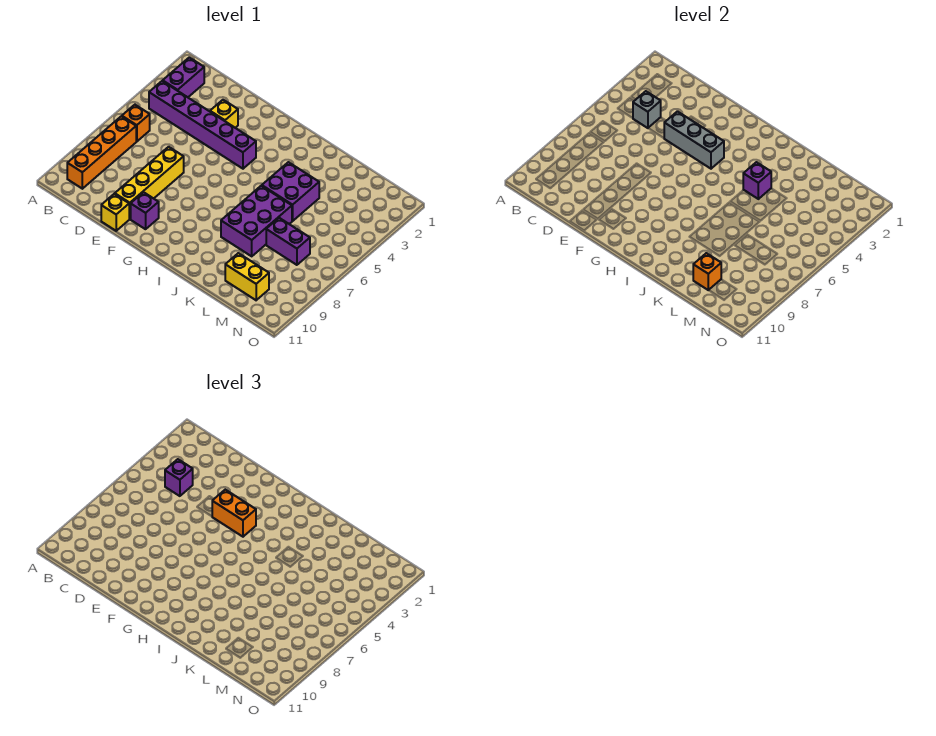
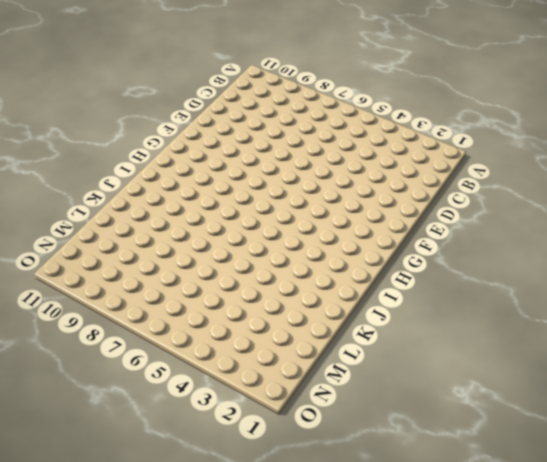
none -> purple brick B2:B3 level 1
none -> purple brick B4:G4 level 1
none -> orange brick B6 level 1

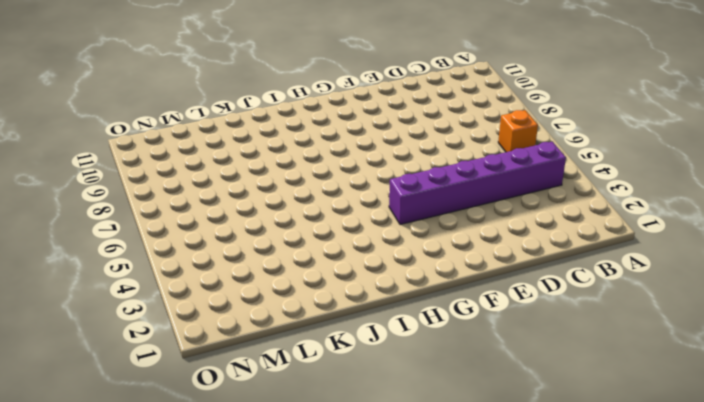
none -> purple brick B2:B3 level 1
none -> orange brick B7:B10 level 1
none -> yellow brick E3 level 1

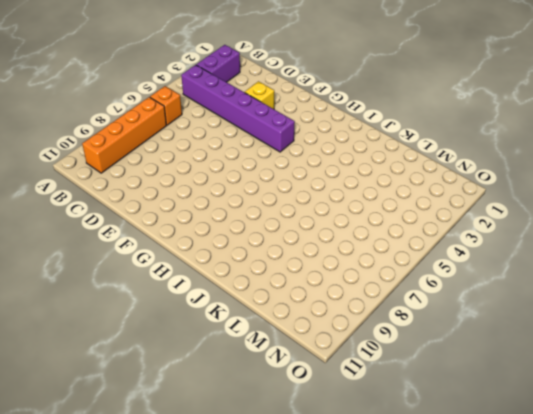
none -> yellow brick E7:E10 level 1
none -> yellow brick E11 level 1
none -> purple brick F10 level 1

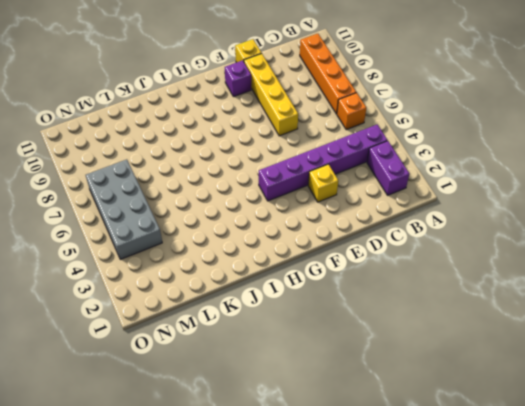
grey brick M4:N7 level 1 -> purple brick L7:M7 level 1
none -> purple brick J4:K5 level 1
none -> purple brick J6:K8 level 1
none -> yellow brick L10:M10 level 1

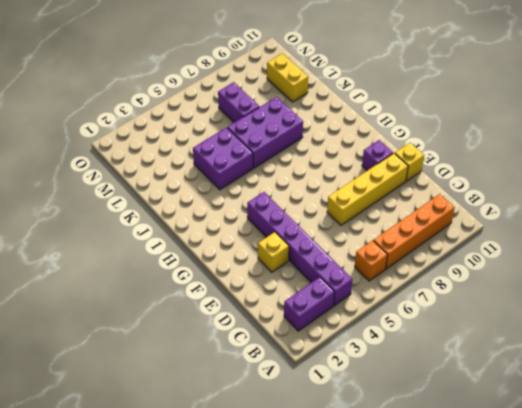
none -> grey brick C4 level 2
none -> grey brick E4:G4 level 2
none -> purple brick J4 level 2

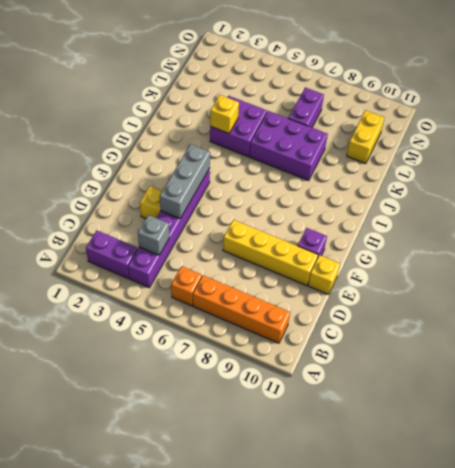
yellow brick J4 level 2 -> purple brick J4 level 2
none -> orange brick L10 level 2
none -> purple brick C4 level 3
none -> orange brick F4:G4 level 3

